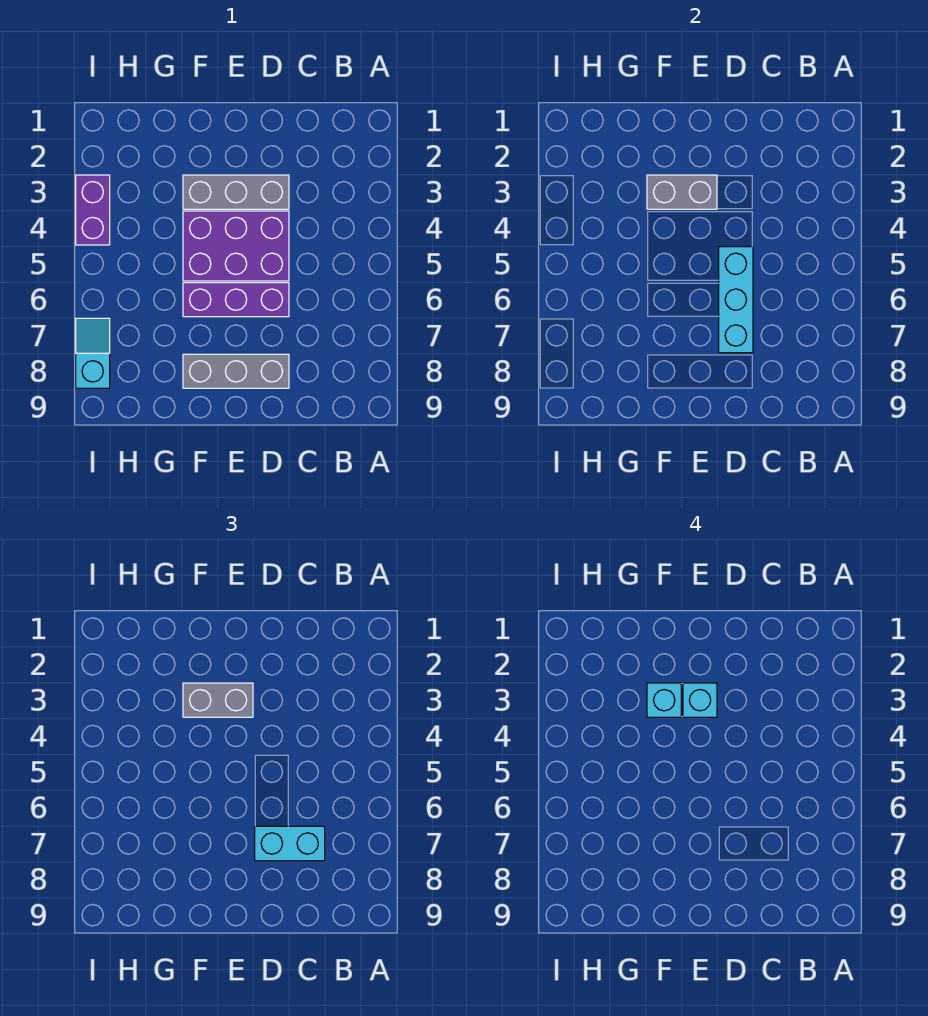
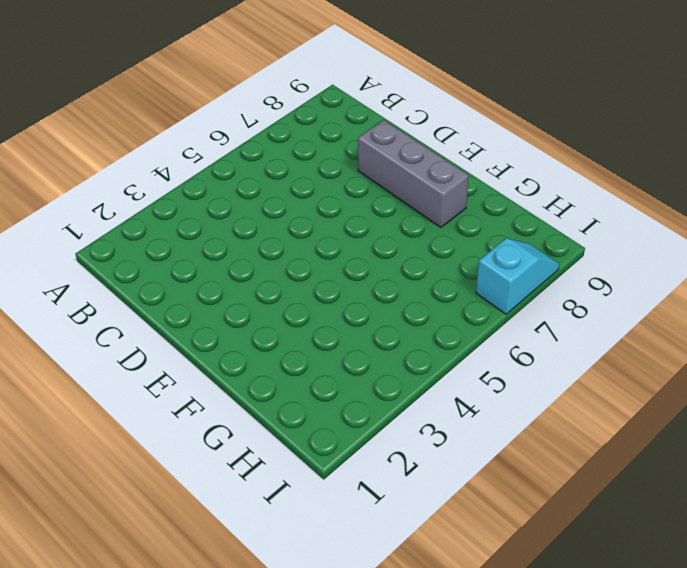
cyan slope I7:I8 level 1 top 7 -> cyan slope I7:I8 level 1 top 8
none -> grey brick D3:F3 level 1
none -> purple brick D4:F5 level 1
none -> purple brick D6:F6 level 1

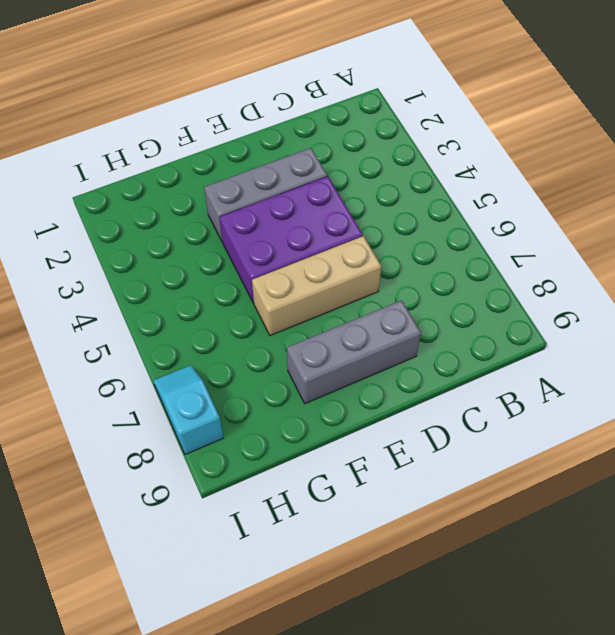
tan brick D6:F6 level 1 -> purple brick D6:F6 level 1
none -> purple brick I3:I4 level 1
none -> cyan brick D5:D7 level 2
none -> grey brick E3:F3 level 2

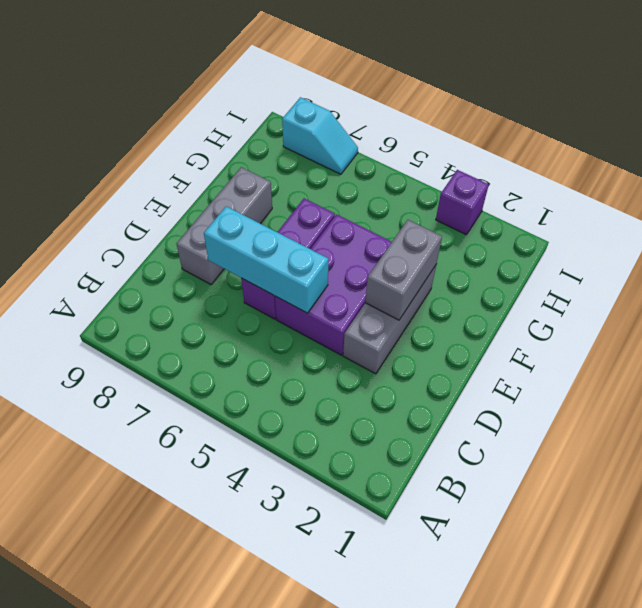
purple brick I3 level 1 -> purple brick I3:I4 level 1
none -> cyan brick C7:D7 level 3
none -> grey brick E3:F3 level 3
none -> cyan brick E3 level 4

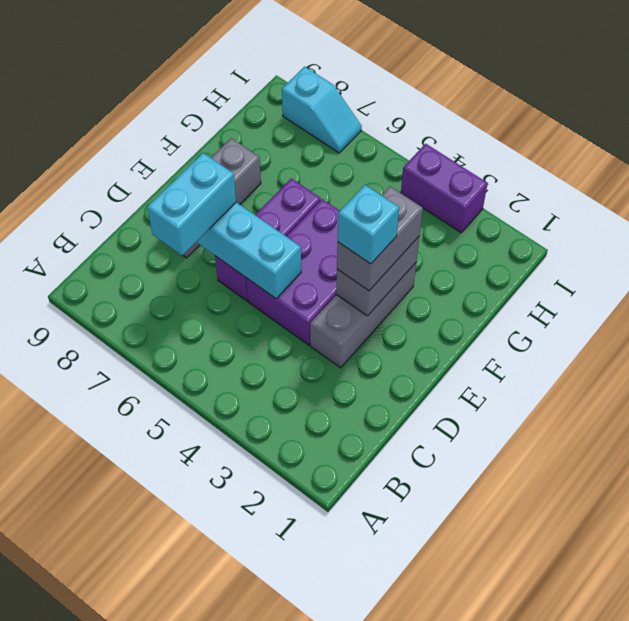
none -> cyan brick F3 level 4

